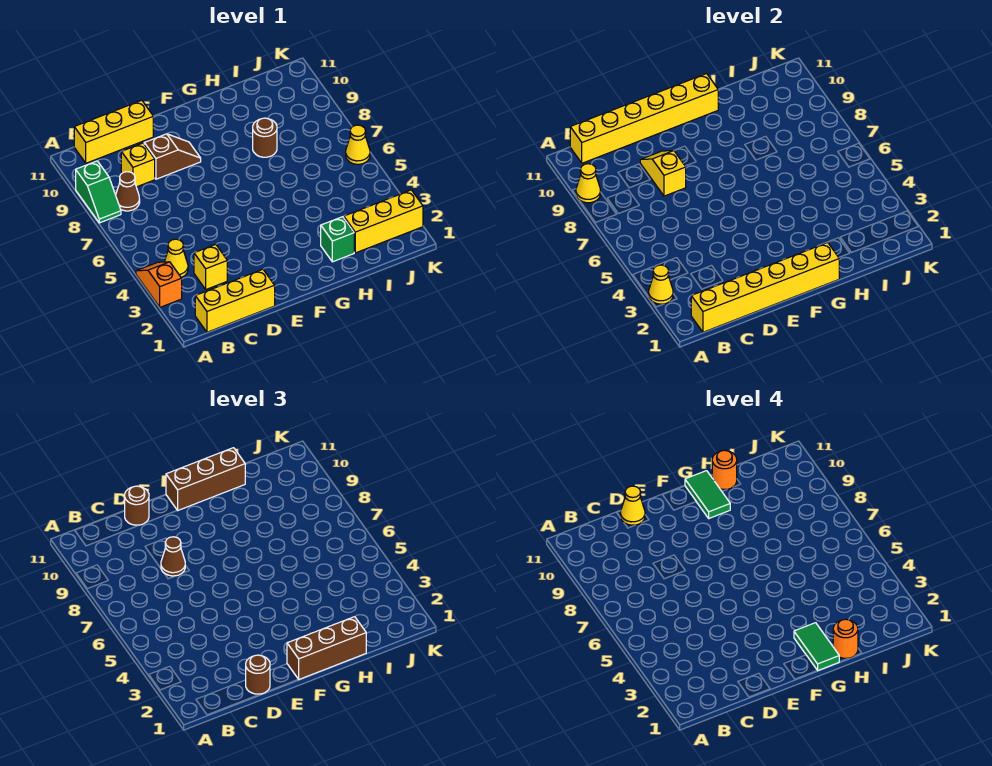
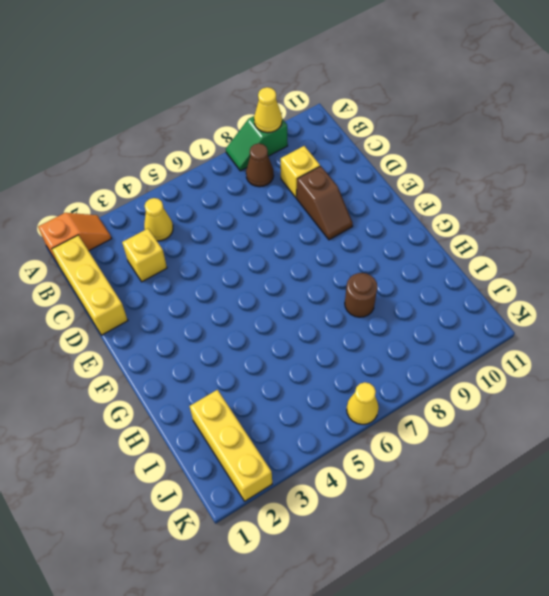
orange slope A1:A2 level 1 top 1 -> orange slope A3:A4 level 1 top 3
none -> yellow brick B11:D11 level 1
none -> green brick H2 level 1
none -> yellow cone A3 level 2

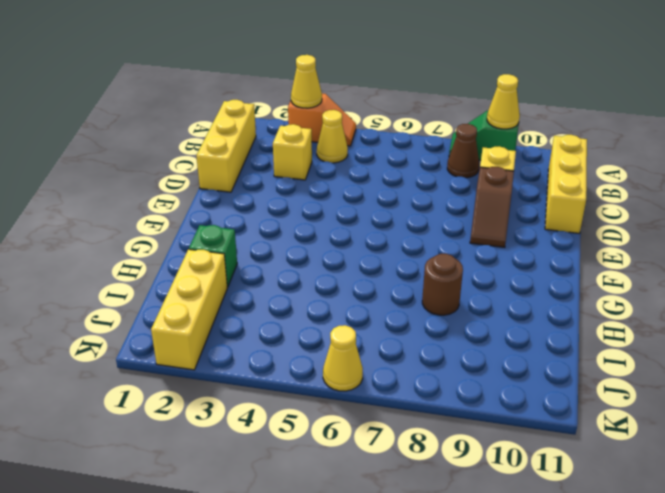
none -> yellow brick B1:G1 level 2
none -> yellow brick B11:G11 level 2
none -> yellow slope D8:D9 level 2 top 8

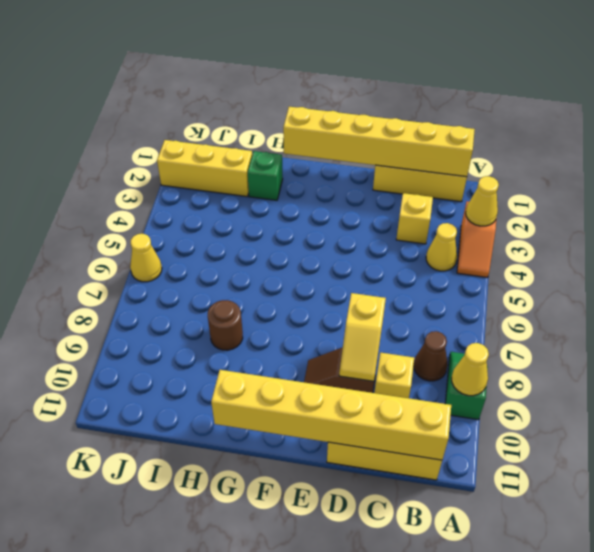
none -> brown round brick D1 level 3
none -> brown cone D8 level 3
none -> brown round brick D11 level 3

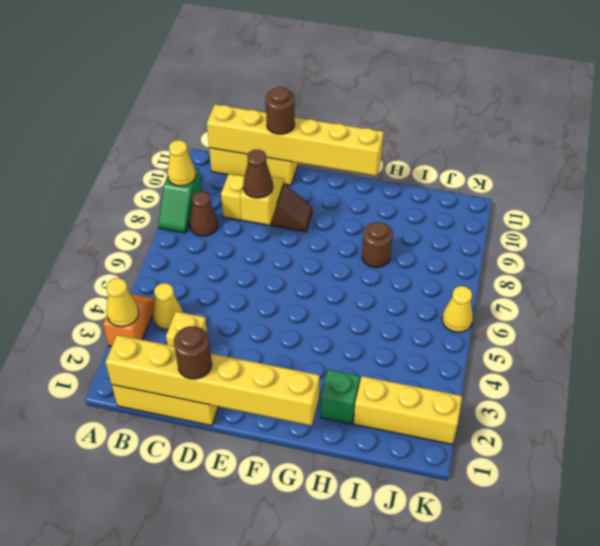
none -> brown brick F1:H1 level 3
none -> brown brick F11:H11 level 3
none -> yellow cone D11 level 4

